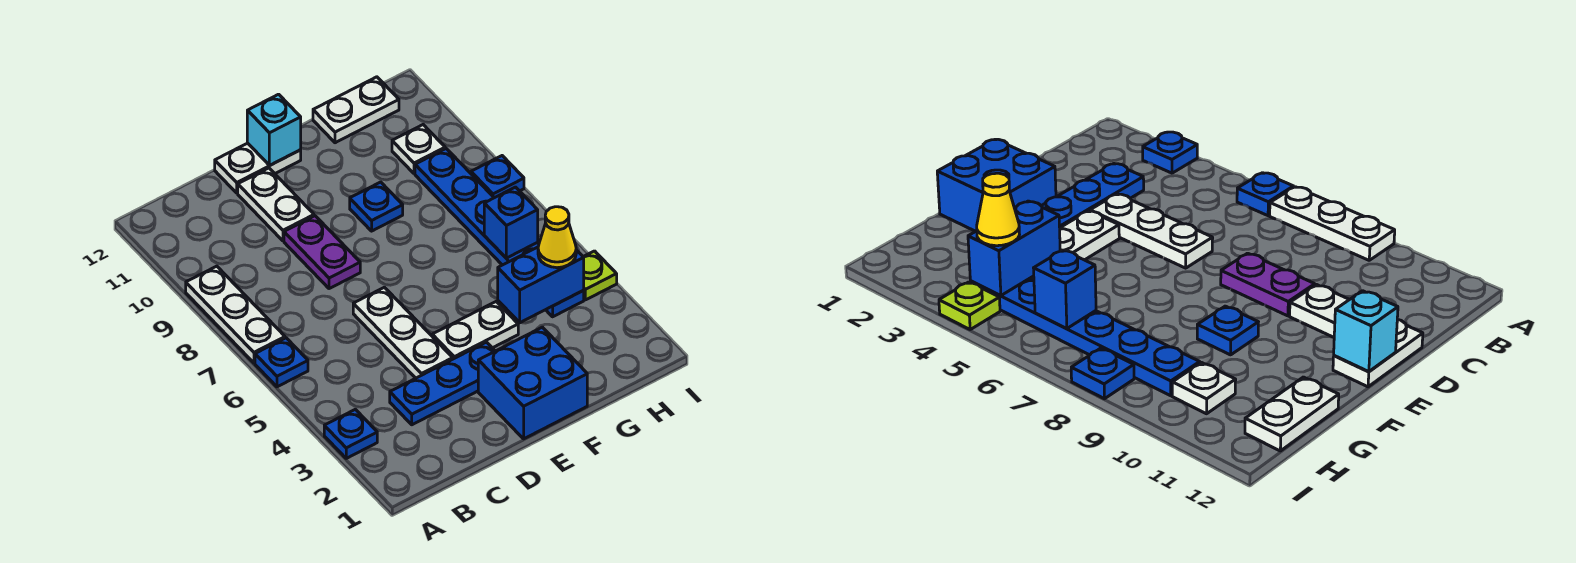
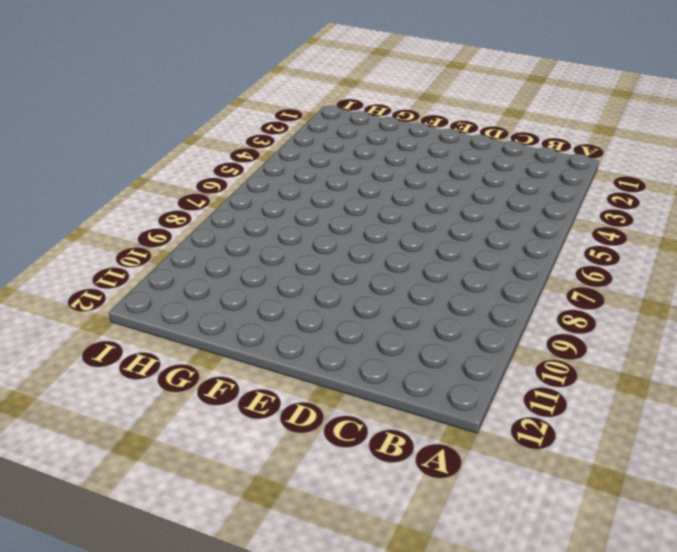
none -> blue plate A3 level 1
none -> blue plate A6 level 1
none -> white plate A7:A9 level 1

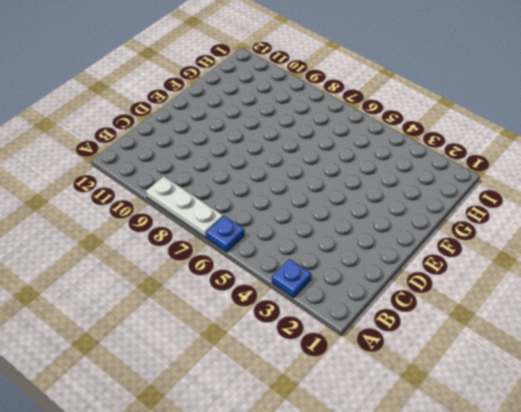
none -> blue plate C3:E3 level 1
none -> white plate D4:D6 level 1
none -> purple plate D8:D9 level 1

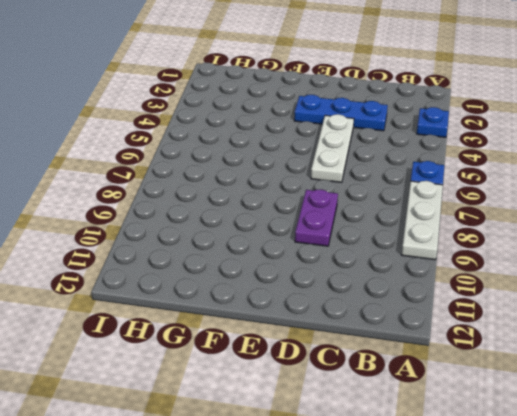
none -> white plate D10:D11 level 1
none -> white plate D12:E12 level 1
none -> blue brick E1:F2 level 1

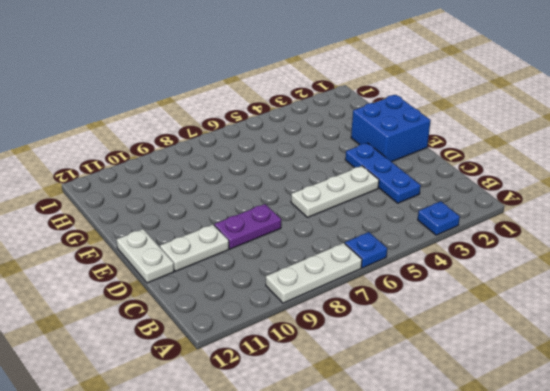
none -> white plate E4:F4 level 1
none -> blue plate F9 level 1
none -> white plate G12:H12 level 1

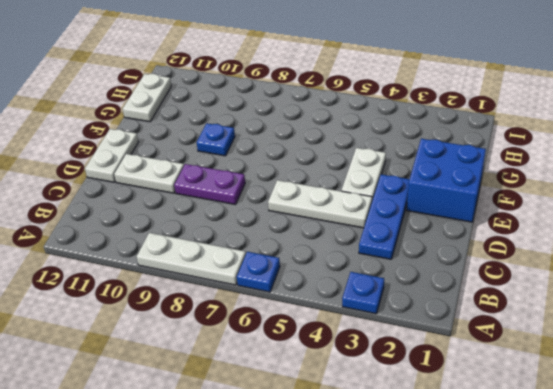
none -> blue plate H4:H9 level 1
none -> white plate H10 level 1
none -> lime plate I4 level 1

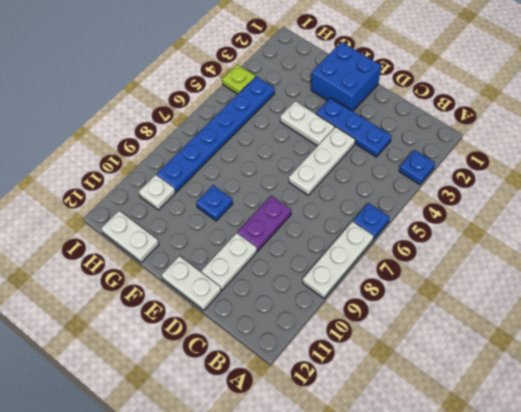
none -> blue plate I8 level 1
none -> cyan brick E12 level 2
none -> blue brick G4:H4 level 2

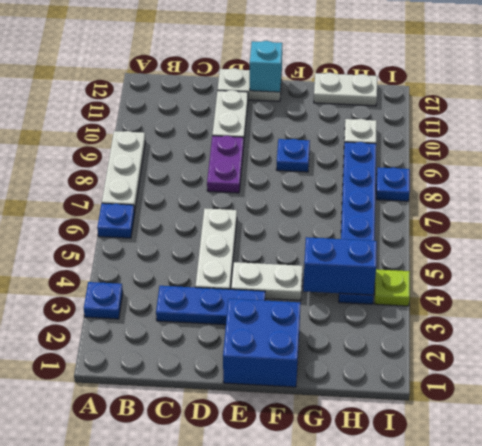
none -> blue brick H6 level 2
none -> yellow cone H4 level 3

